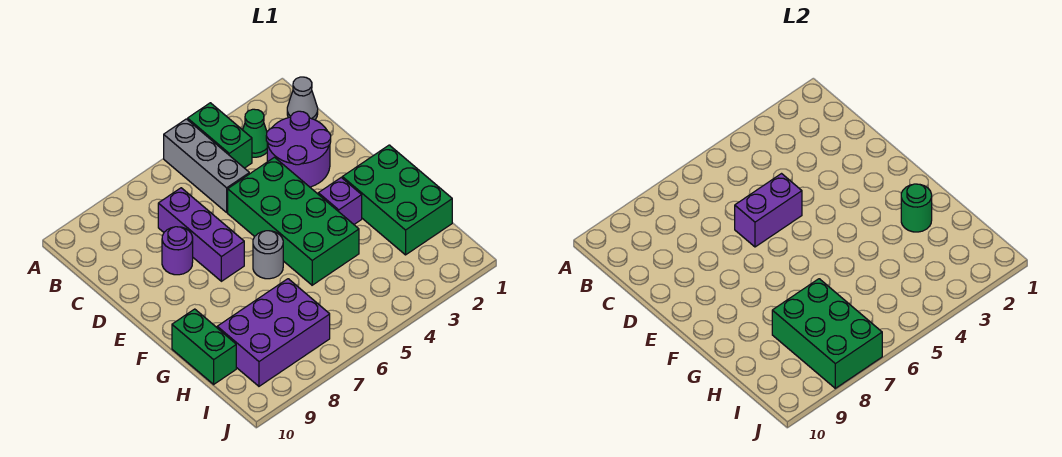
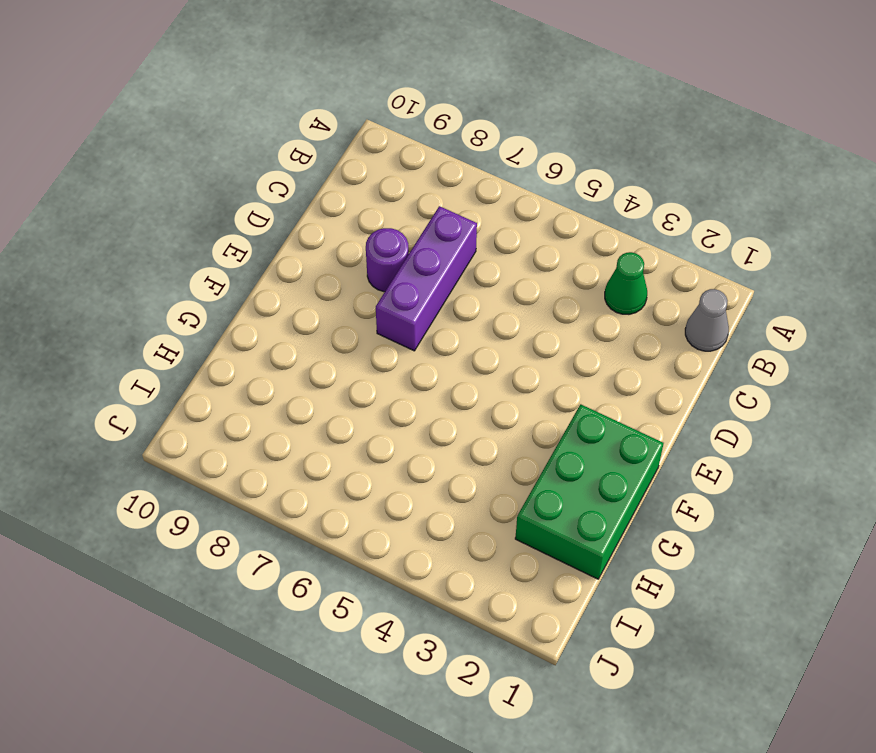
none -> green brick A4:B4 level 1
none -> grey brick A5:C5 level 1
none -> purple round brick C2:D3 level 1

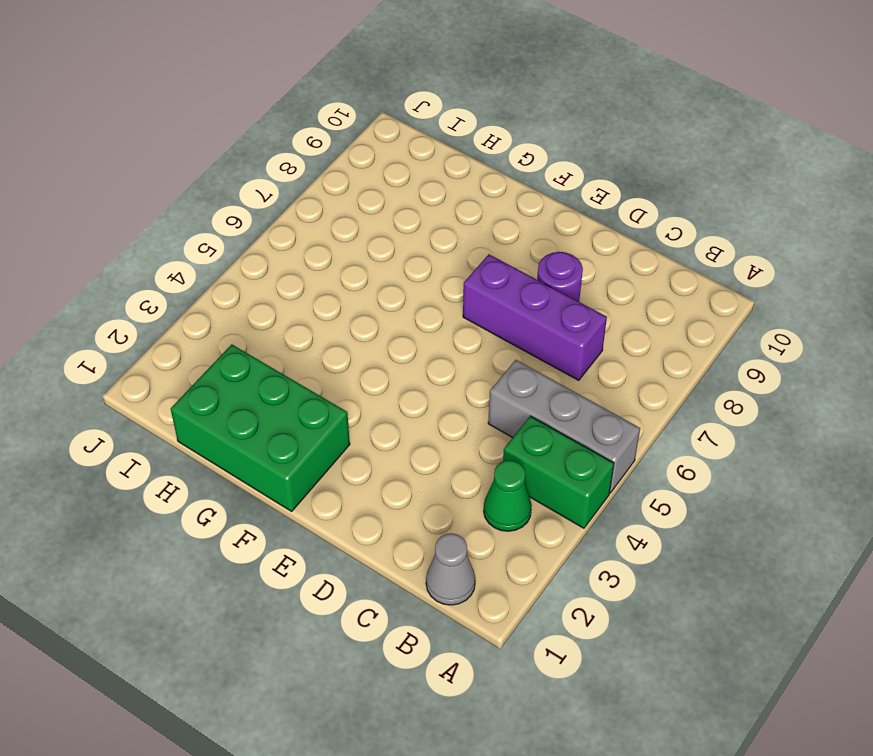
none -> purple round brick C2:D3 level 1
none -> green brick D4:G5 level 1
none -> purple brick F3 level 1

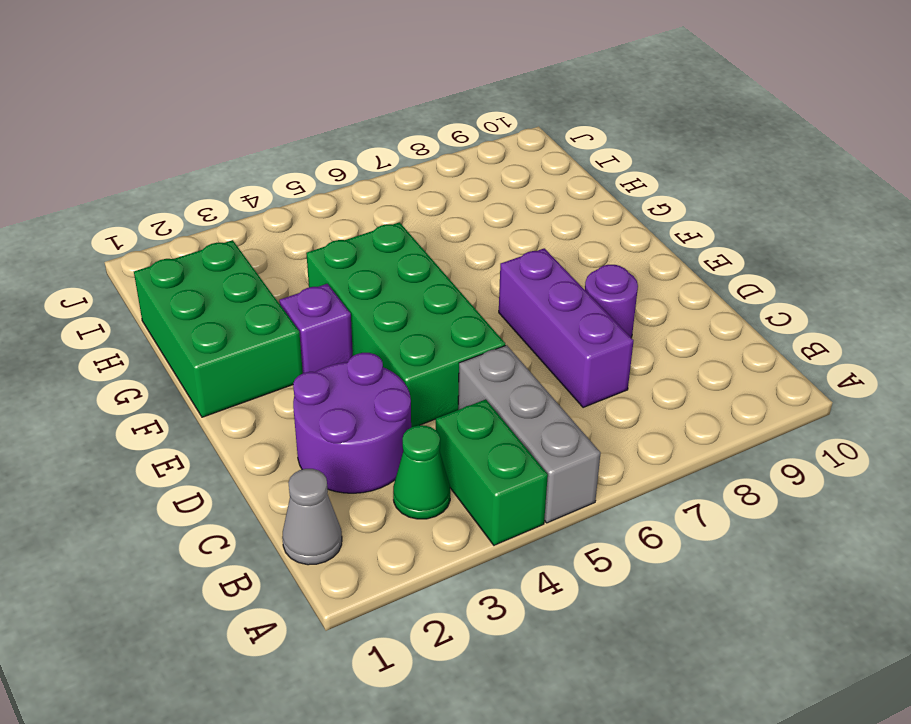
none -> grey round brick F6 level 1
none -> green brick G10:H10 level 1
none -> purple brick H7:I9 level 1

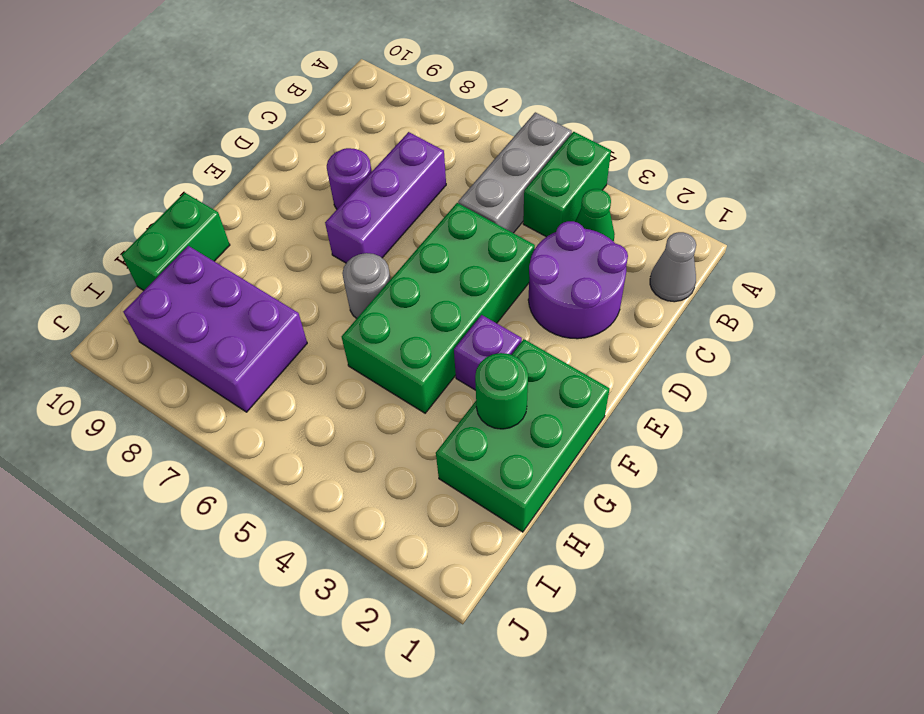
none -> purple brick D5:D6 level 2
none -> green brick H7:J8 level 2

